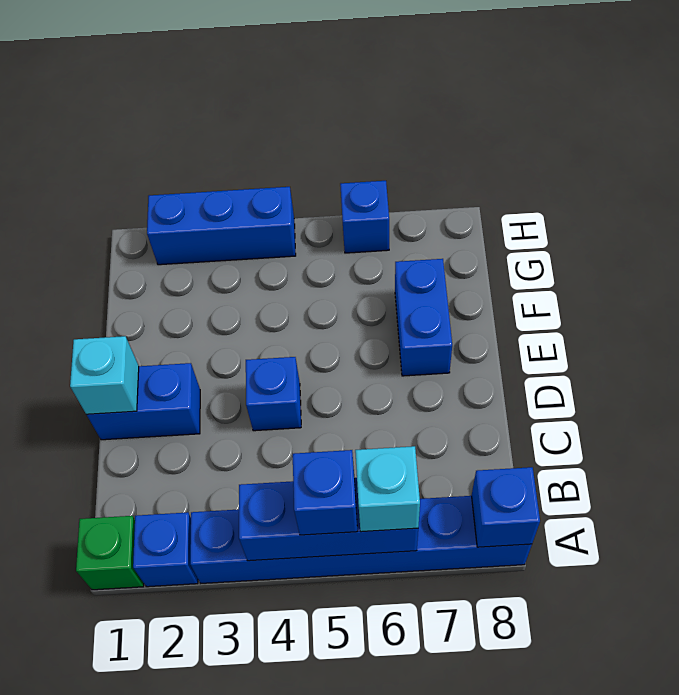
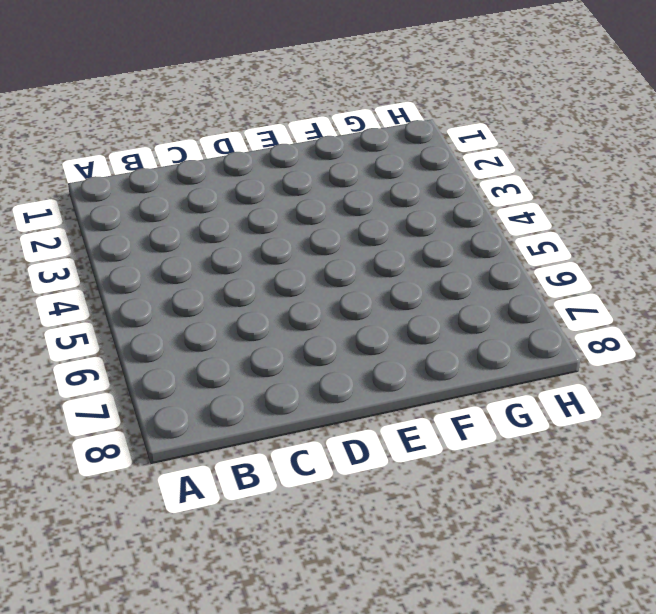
none -> green brick A1 level 1
none -> blue brick A2 level 1
none -> blue brick A3:A8 level 1

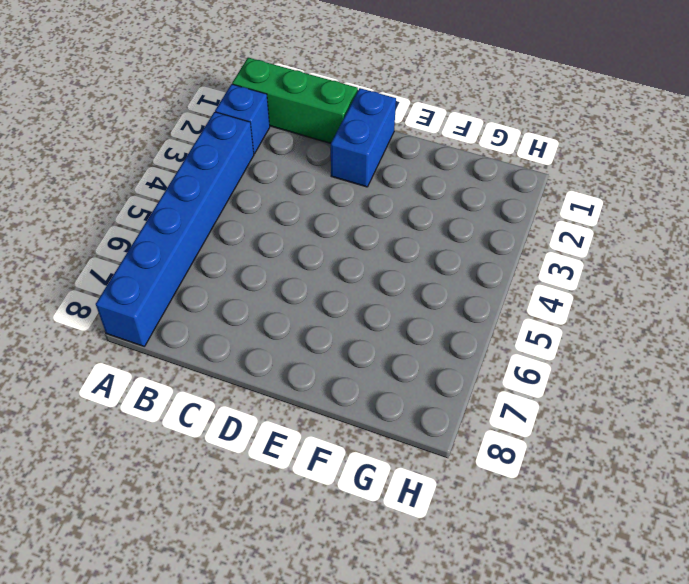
green brick A1:C1 level 1 -> green brick A1 level 1
none -> blue brick D4 level 1
none -> blue brick E7:F7 level 1
none -> blue brick H2:H4 level 1

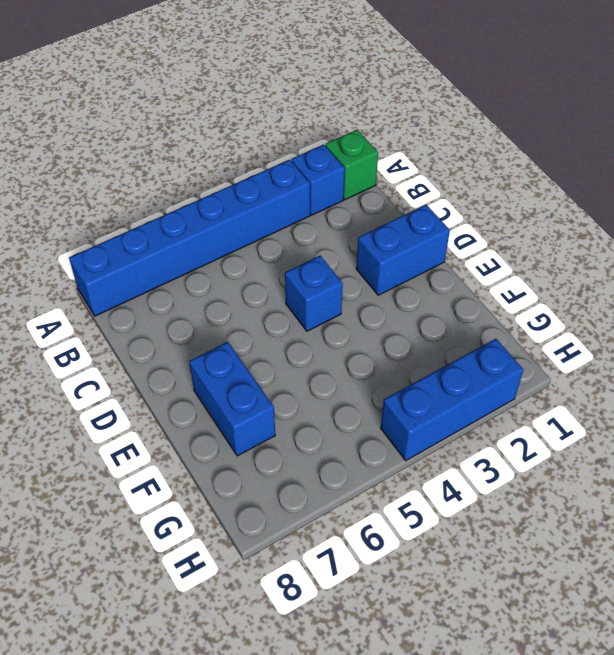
none -> blue brick H6 level 1
none -> blue brick A4:A6 level 2
none -> blue brick A8 level 2

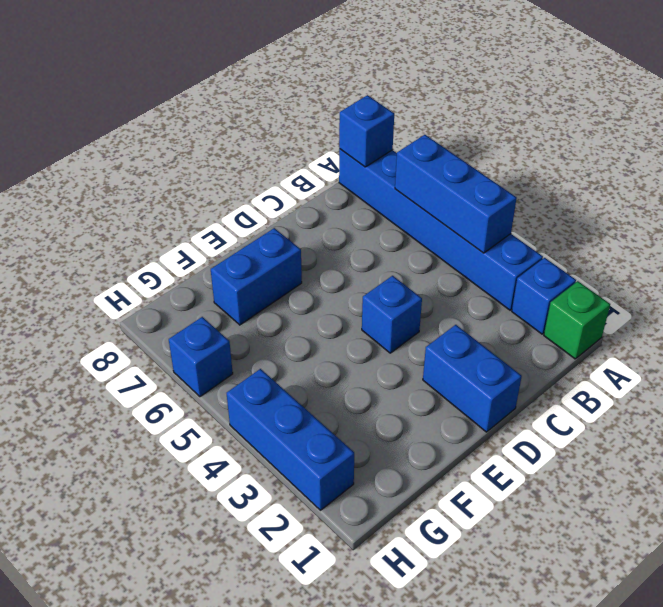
none -> cyan brick D1 level 2
none -> blue brick A5 level 3
none -> cyan brick A6 level 3

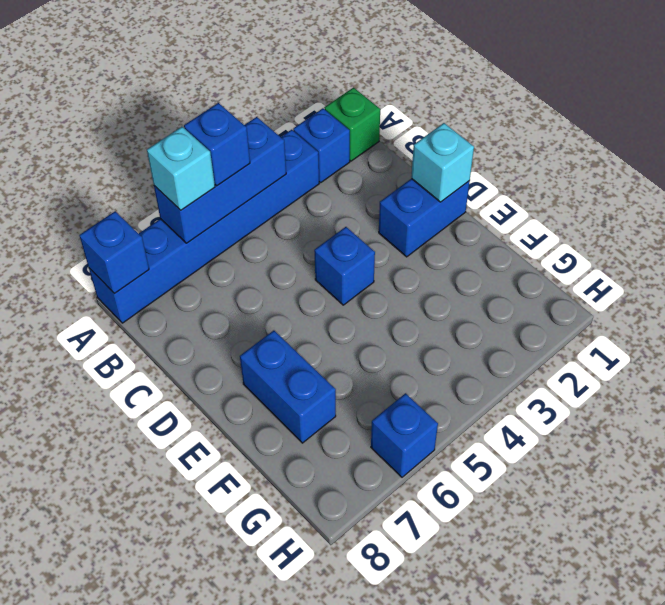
none -> blue brick H2:H4 level 1

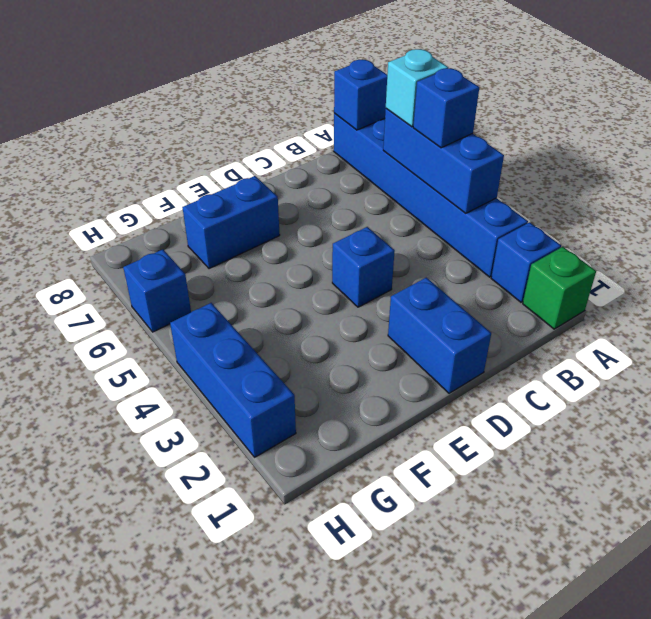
none -> cyan brick D1 level 2

